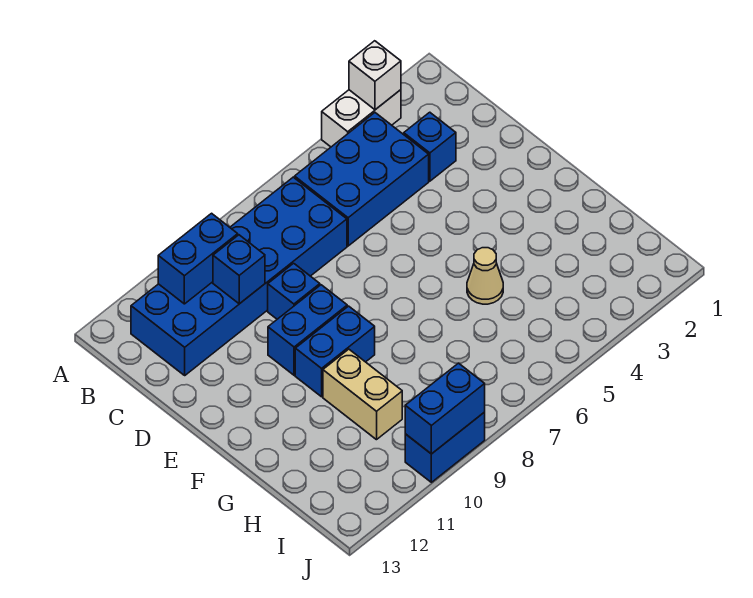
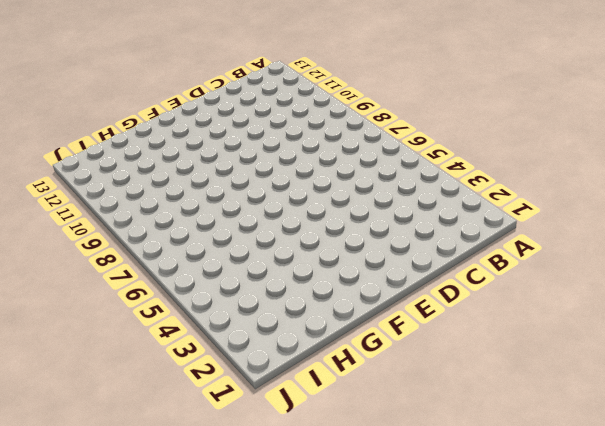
none -> white brick A3:A4 level 1
none -> blue brick B4:C6 level 1
none -> blue brick B7:C12 level 1

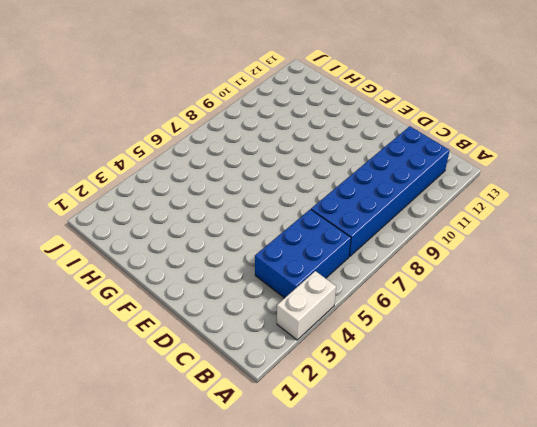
none -> blue brick C3 level 1
none -> blue brick D9 level 1
none -> blue brick E9:E10 level 1

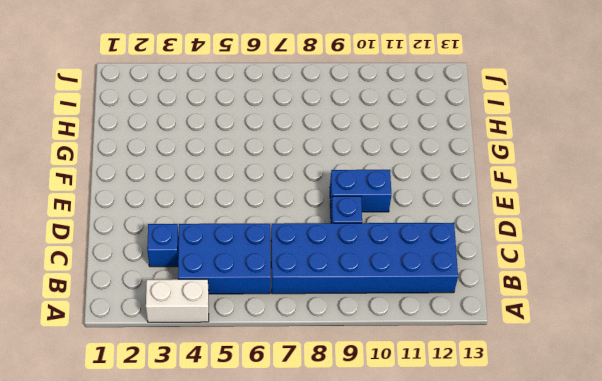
none -> blue brick F9:F10 level 1
none -> tan cone G5 level 1
none -> tan brick G10:H10 level 1

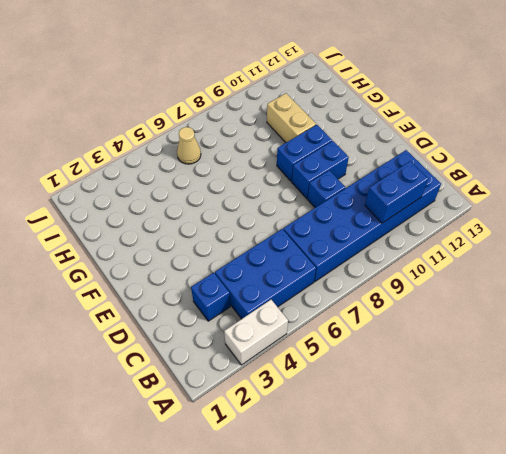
tan cone I6 level 1 -> tan cone G5 level 1
none -> blue brick J9:J10 level 1
none -> white brick A3 level 2
none -> blue brick C10 level 2

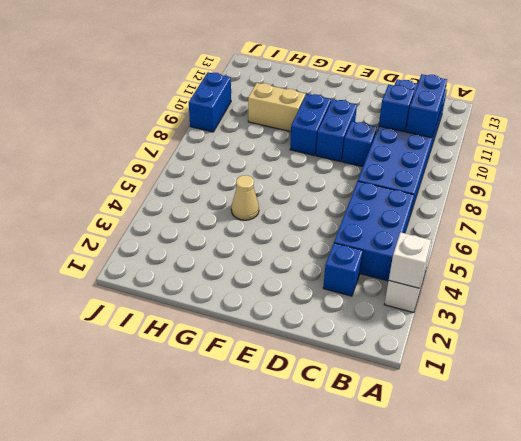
none -> blue brick J9:J10 level 2

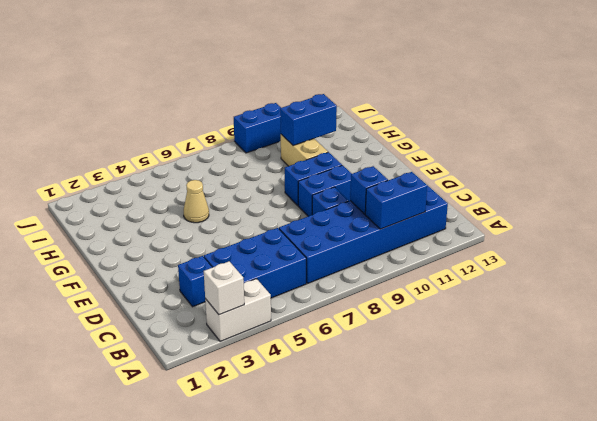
blue brick H10:H11 level 2 -> blue brick J9:J10 level 2

